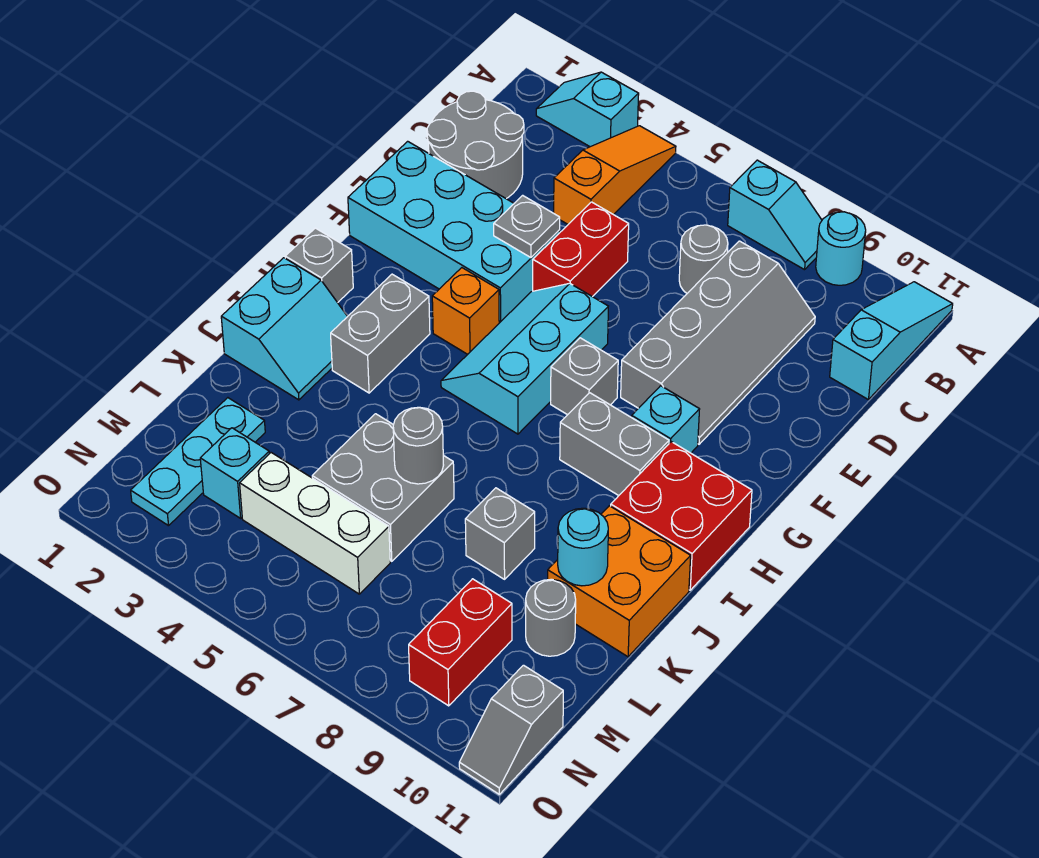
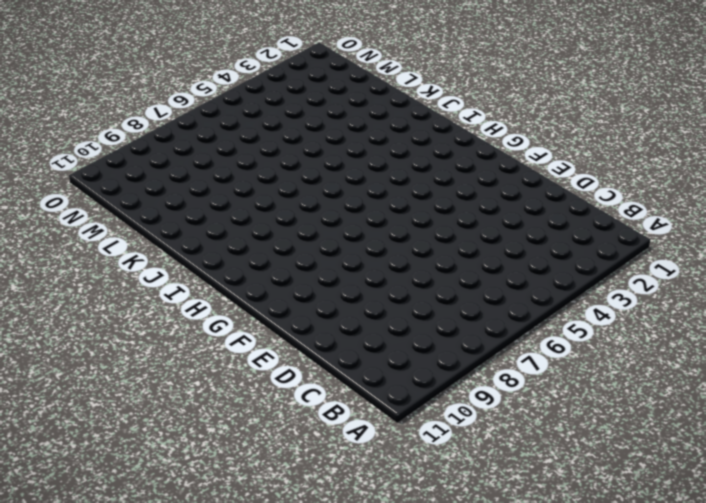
none -> cyan slope A2:A3 level 1 top 3
none -> orange slope A4:C4 level 1 top C
none -> cyan slope A7:A8 level 1 top 7
none -> cyan round brick A9 level 1

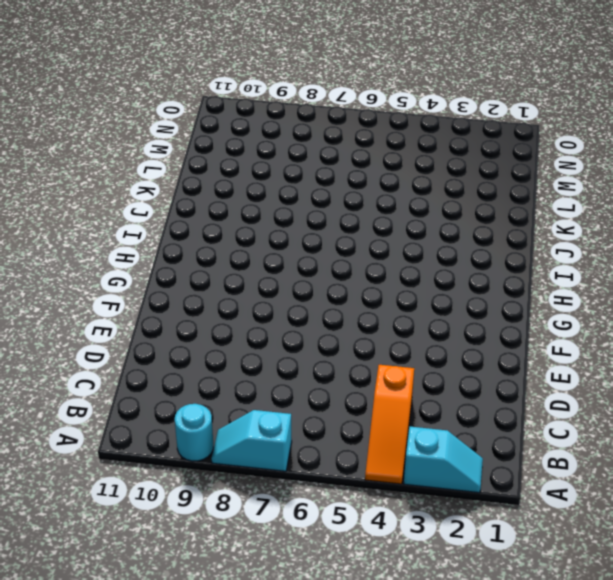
none -> cyan slope A11:C11 level 1 top C
none -> grey round brick C1:D2 level 1
none -> grey round brick C7 level 1
none -> grey slope C8:F9 level 1 top 8

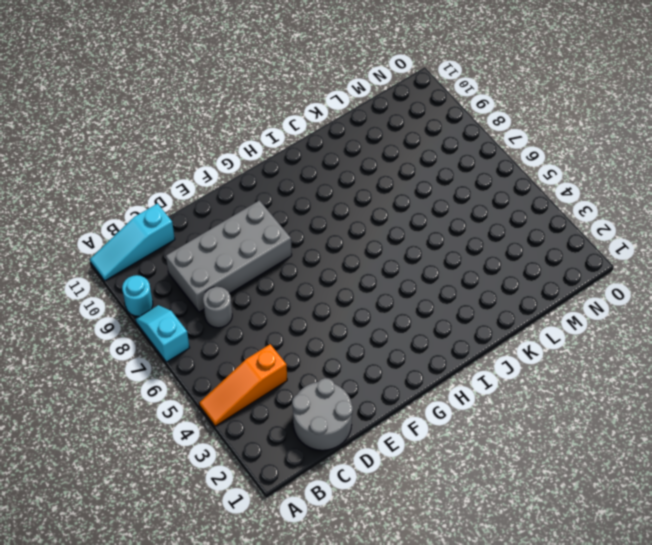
grey brick C8:F9 level 1 -> grey slope C8:F9 level 1 top 8
none -> cyan slope A2:A3 level 1 top 3
none -> red brick D5:E5 level 1
none -> cyan brick E1:F4 level 1
none -> cyan slope F5:H6 level 1 top 6

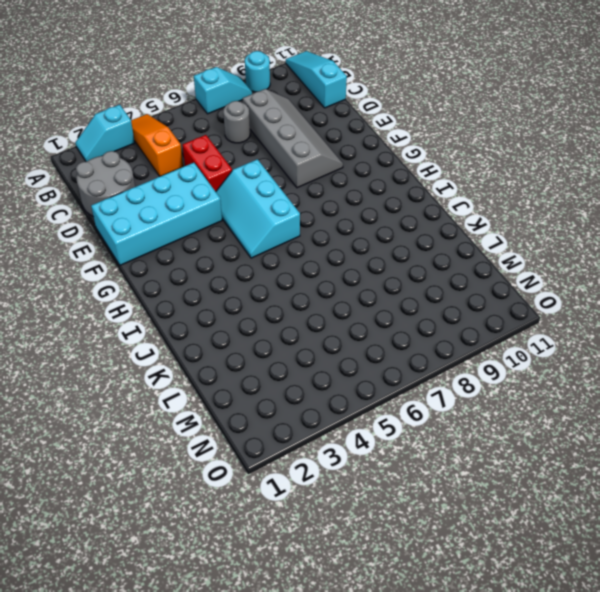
none -> orange brick G4 level 1
none -> grey brick G7 level 1
none -> cyan brick G9 level 1
none -> grey brick H1 level 1

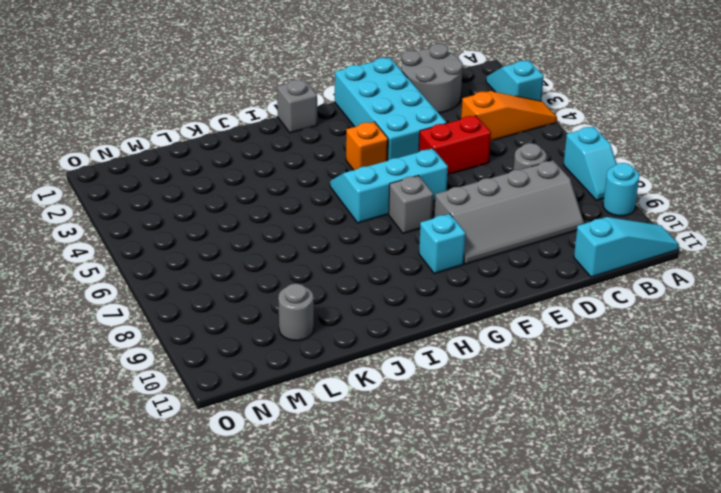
none -> grey brick H3:I3 level 1
none -> grey brick H8:H9 level 1
none -> red brick H10:I11 level 1
none -> cyan slope I1:J2 level 1 top 1

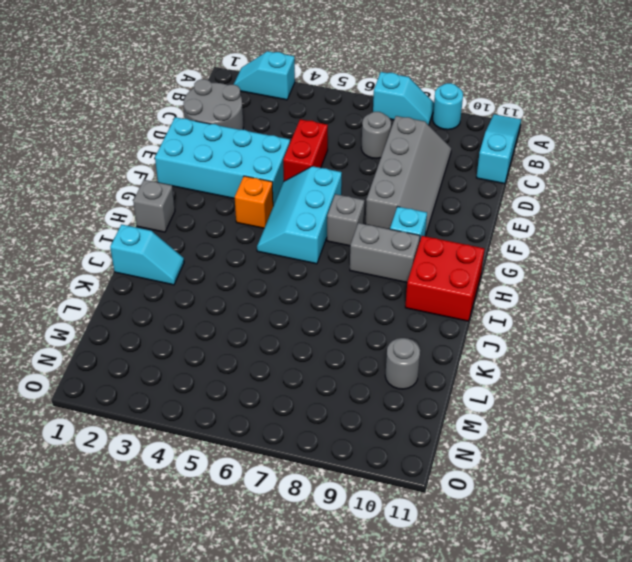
cyan slope J1:J2 level 1 top 1 -> cyan slope I1:J2 level 1 top 1
none -> orange slope A4:C4 level 1 top C
none -> grey brick H3:I3 level 1
none -> orange brick J10:K11 level 1
none -> grey brick K5:L6 level 1

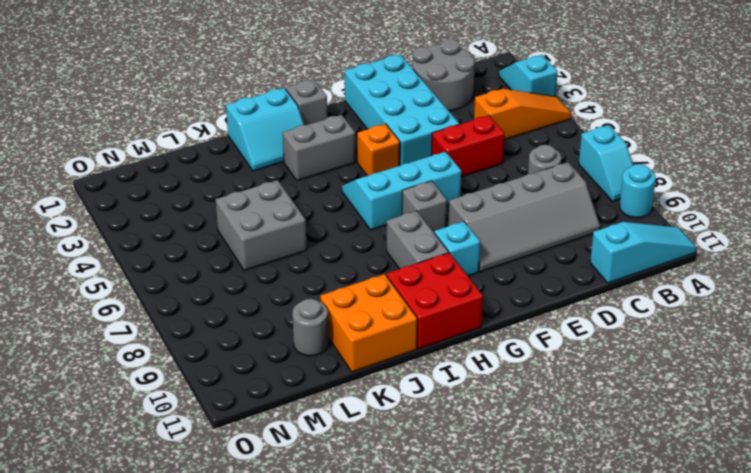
none -> grey brick K8 level 1
none -> cyan plate L2:N2 level 1
none -> cyan brick M3 level 1
none -> white brick M4:M6 level 1

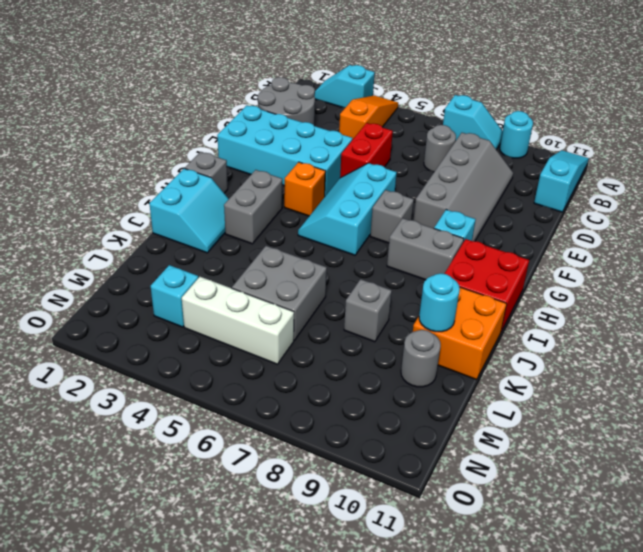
none -> cyan plate L2:N2 level 1
none -> red brick M9:N9 level 1
none -> grey slope N11:O11 level 1 top N
none -> grey plate E4 level 2

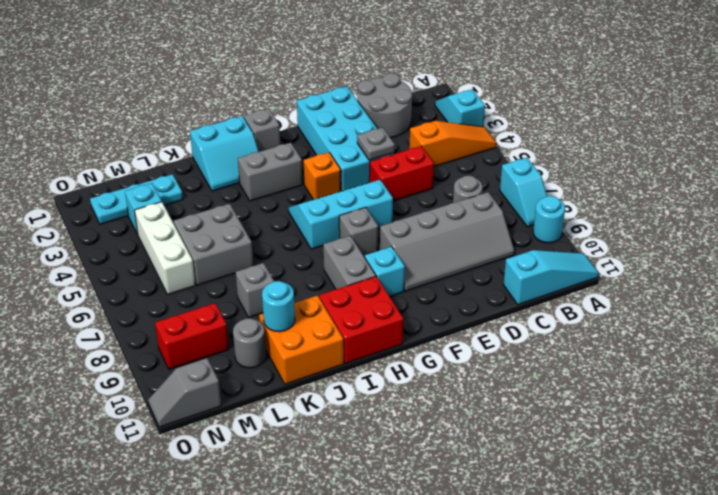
none -> grey round brick K6 level 2

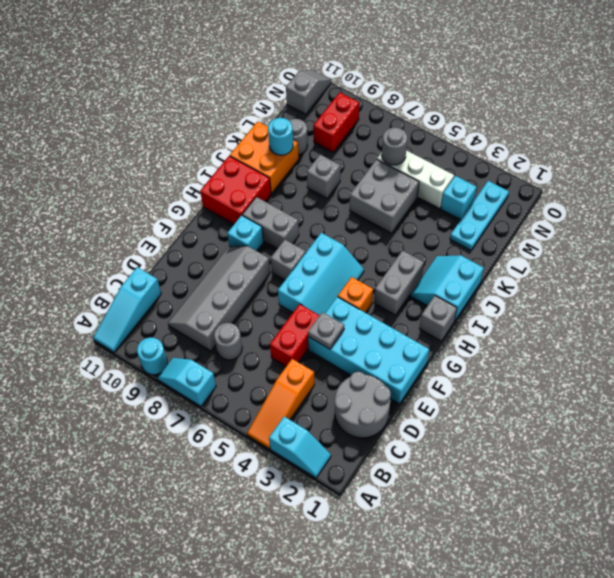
grey round brick M6 level 2 -> grey round brick K6 level 2

